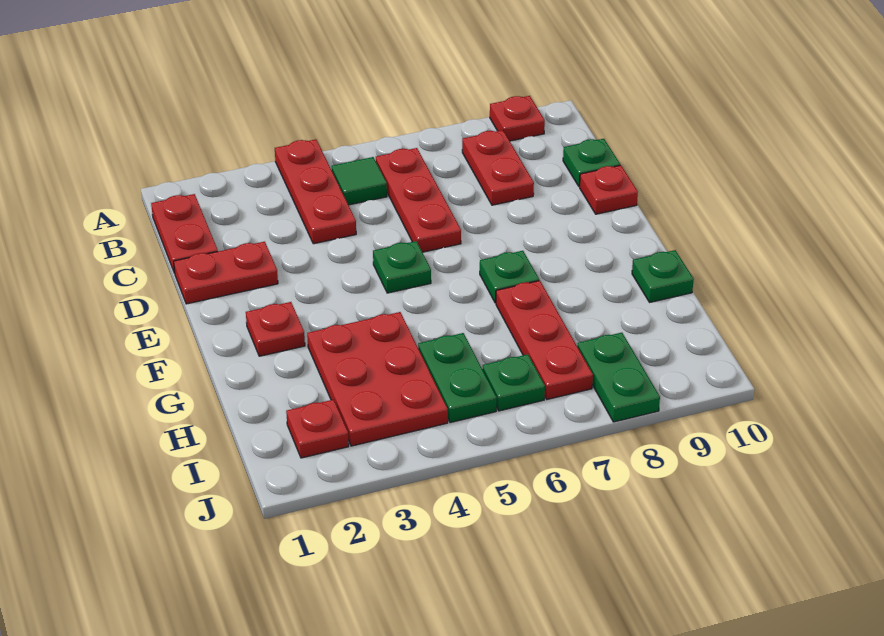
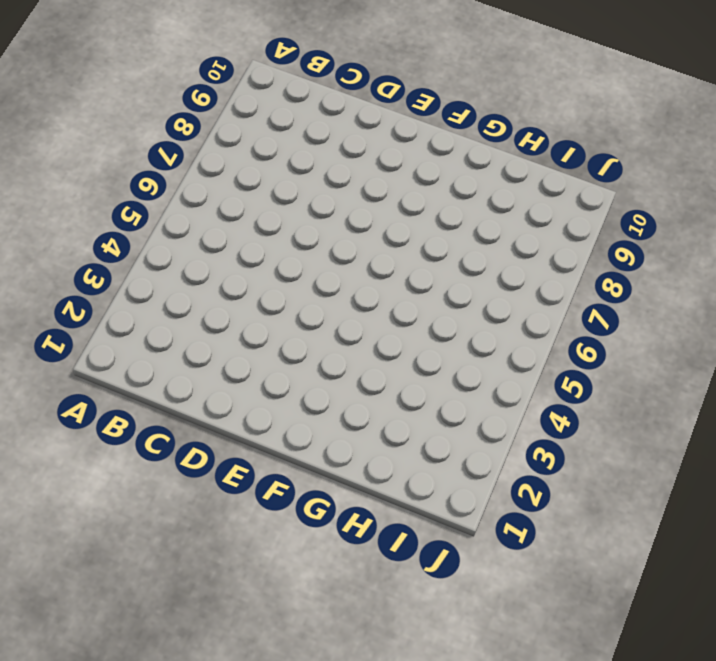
none -> red plate A4:C4 level 1
none -> red plate A9 level 1
none -> red plate B1:C1 level 1

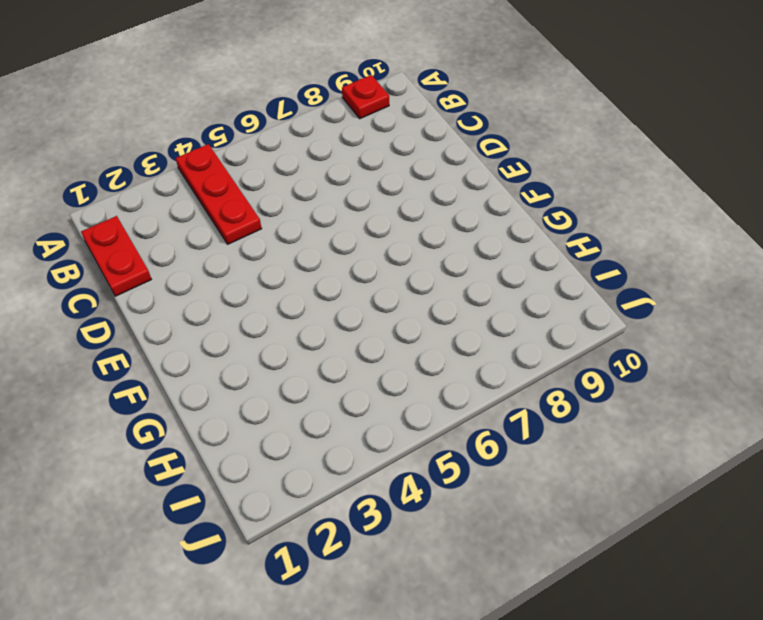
none -> green tile B5 level 1
none -> red plate B6:D6 level 1
none -> red plate B8:C8 level 1

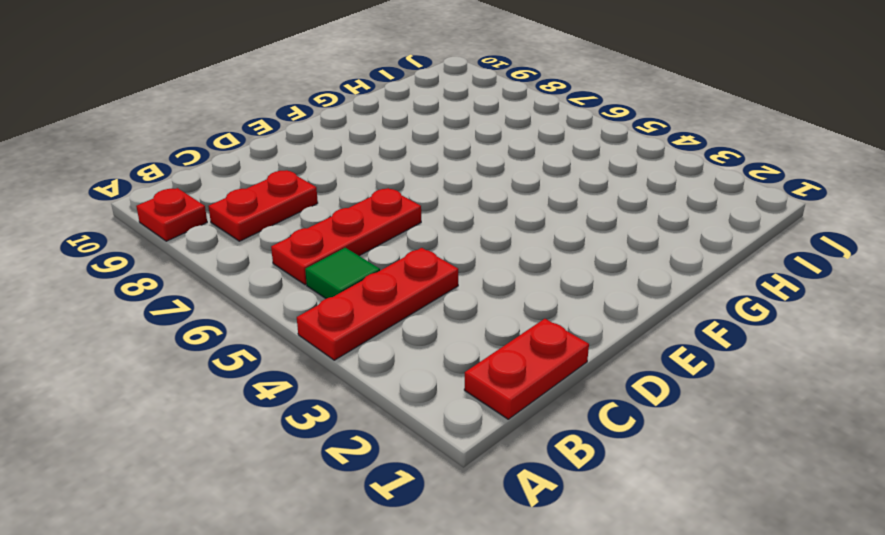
none -> green plate C10 level 1
none -> red plate D1:D2 level 1
none -> red plate D10 level 1

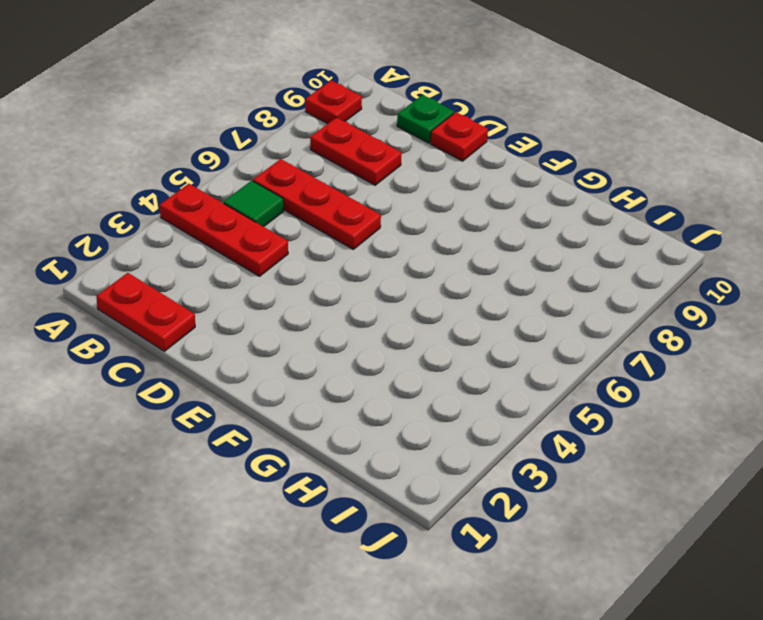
none -> red plate D1:D2 level 1
none -> green plate E5 level 1
none -> red plate F2 level 1

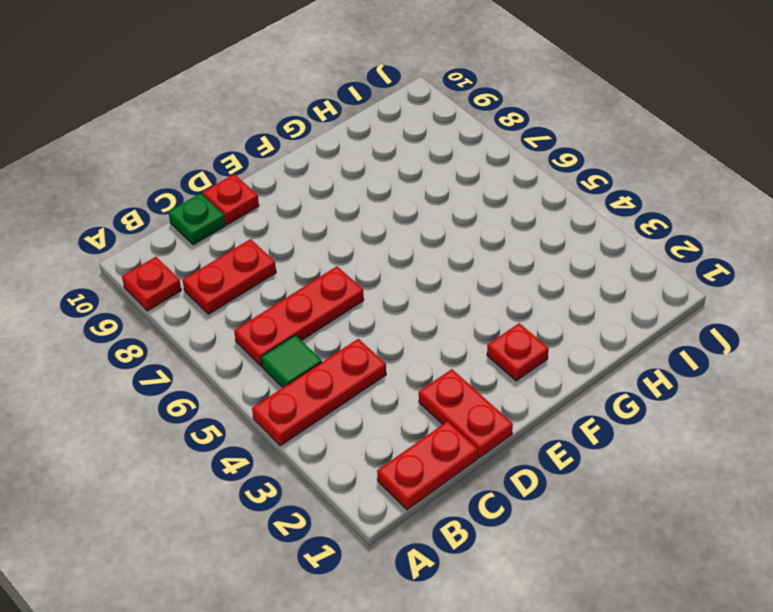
none -> green plate E5 level 1
none -> green plate F7 level 1
none -> red plate G3:I4 level 1

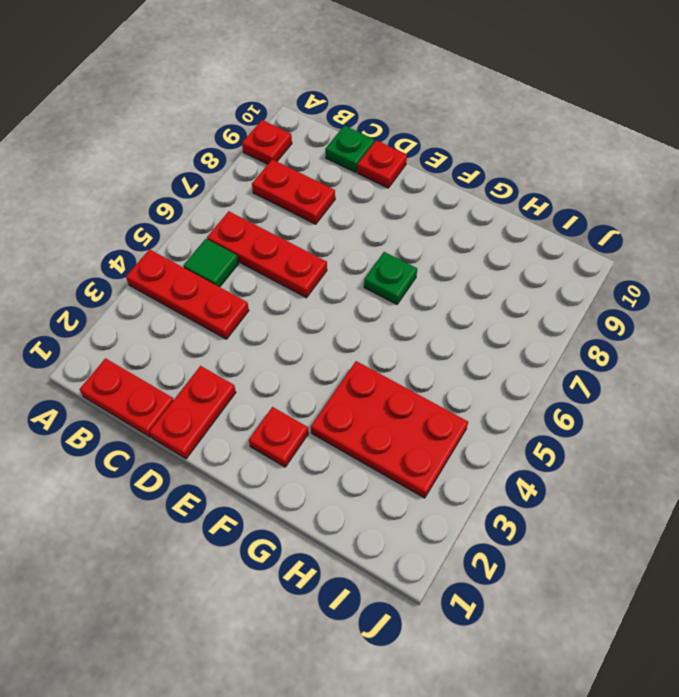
none -> green plate E5 level 1
none -> red plate G7:I7 level 1
none -> green plate G10 level 1

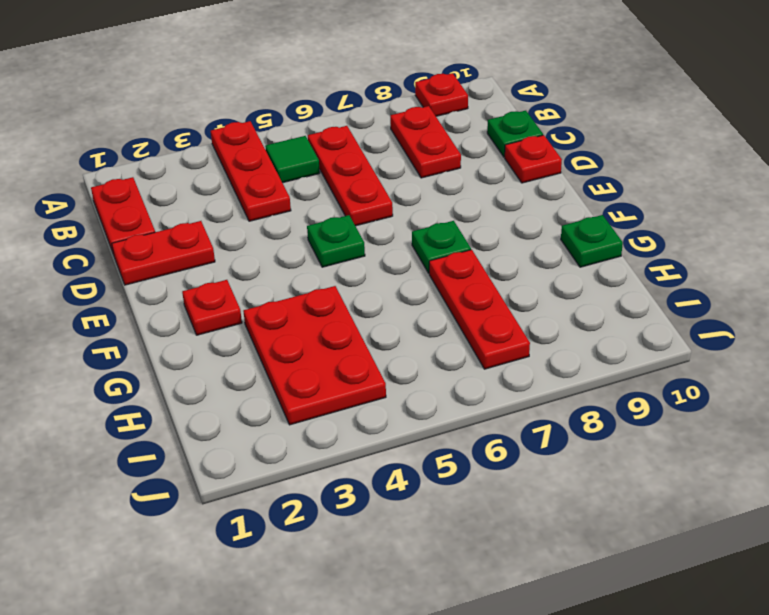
none -> green plate H5:I5 level 1
none -> red plate I2 level 1
none -> green plate I6 level 1

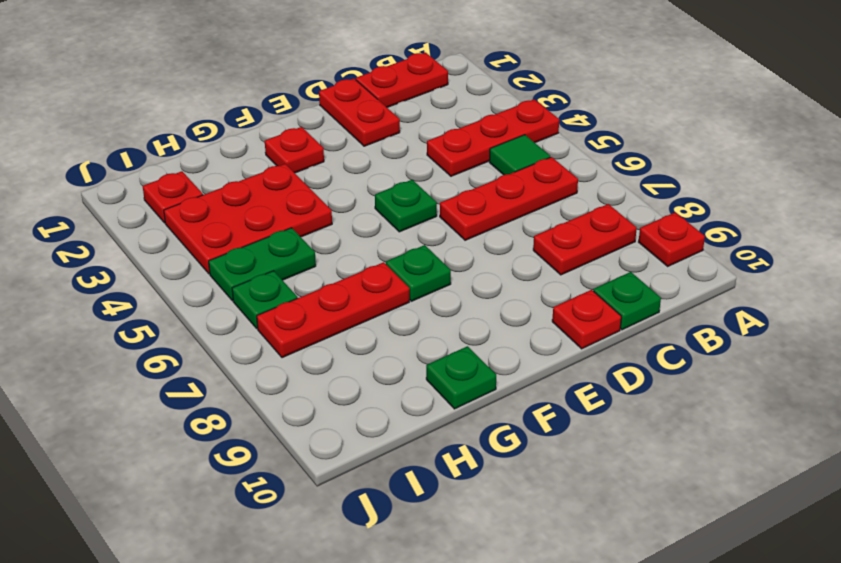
none -> green plate I8:J8 level 1

